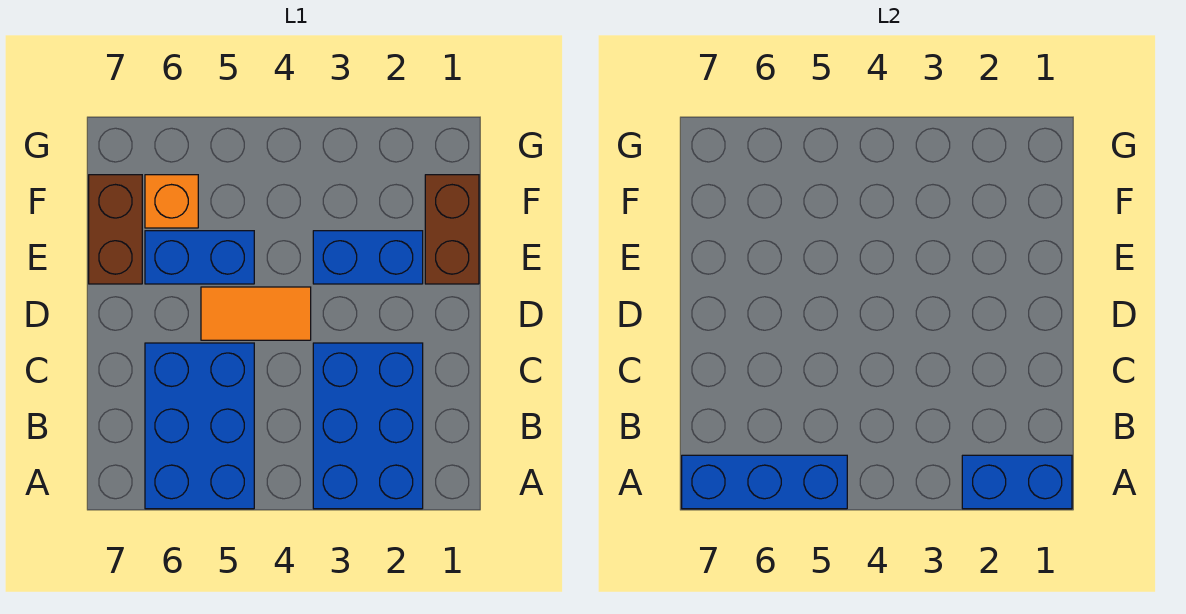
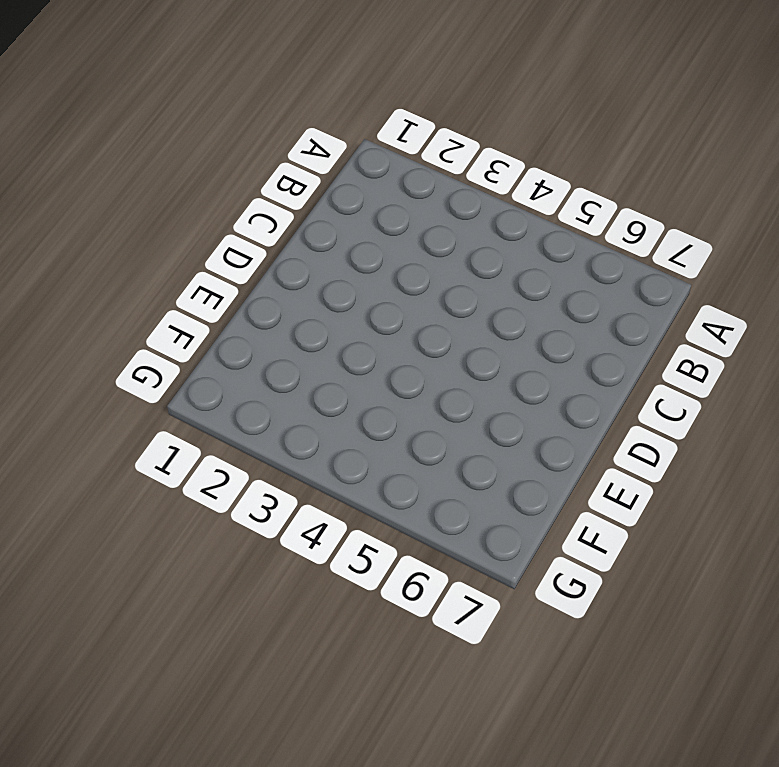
none -> blue brick A2:C3 level 1
none -> blue brick A5:C6 level 1

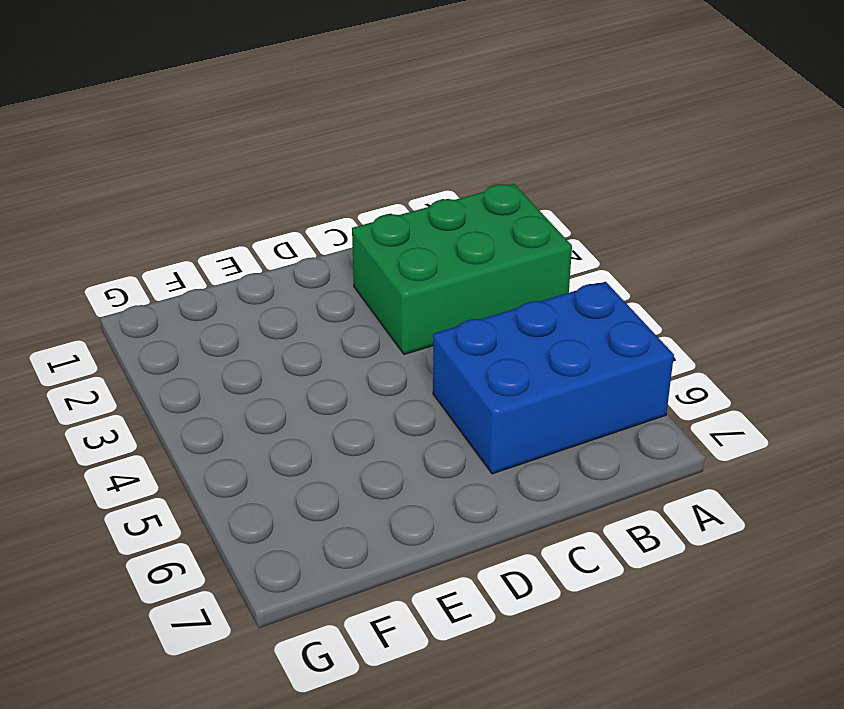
green brick A2:C3 level 1 -> blue brick A2:C3 level 1
none -> orange tile D4:D5 level 1
none -> brown brick E1:F1 level 1

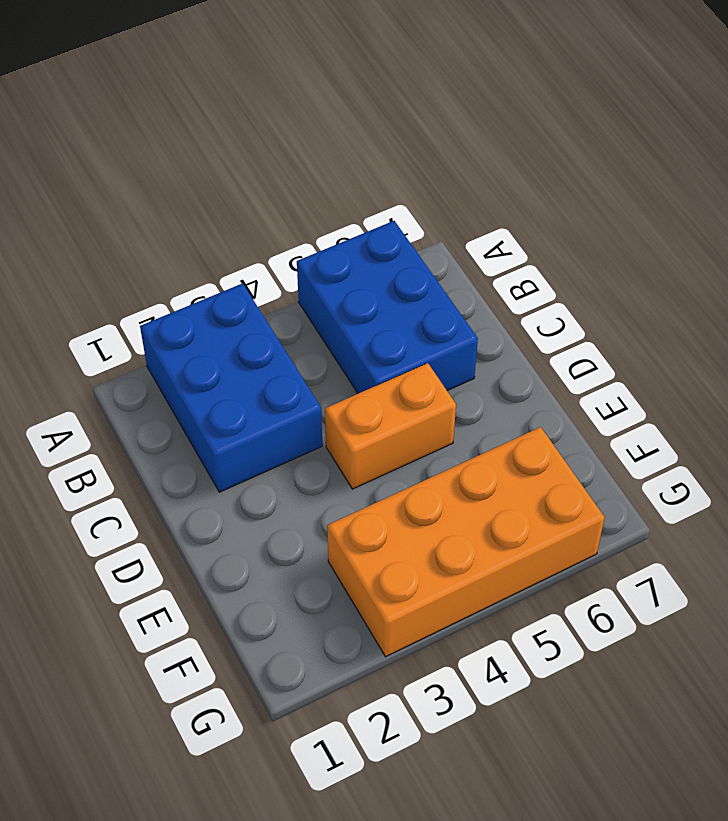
orange brick D4:D5 level 1 -> orange tile D4:D5 level 1
orange brick F3:G6 level 1 -> orange brick F6 level 1
none -> brown brick E1:F1 level 1
none -> blue brick E2:E3 level 1

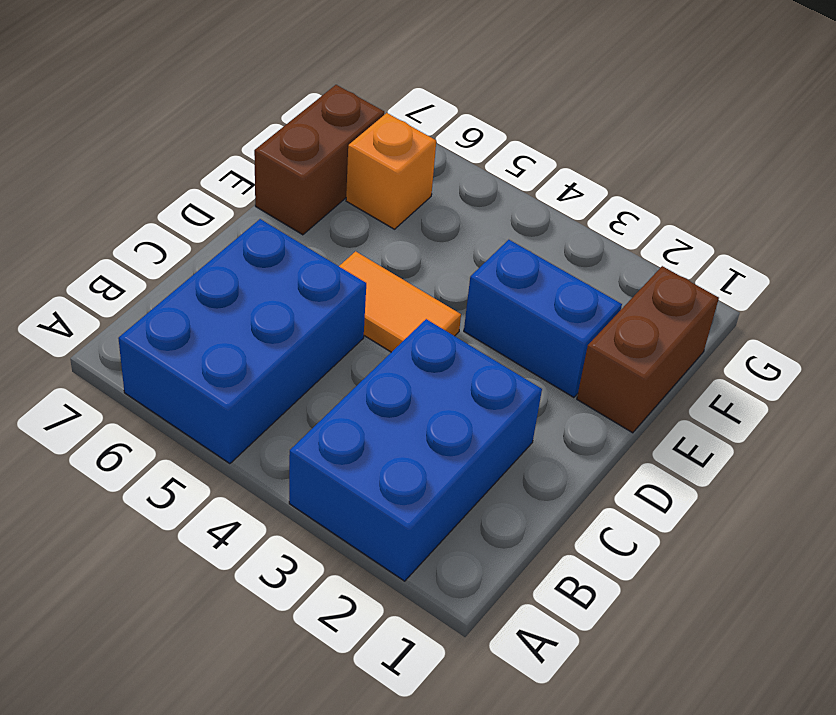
none -> blue brick E5:E6 level 1
none -> blue brick A1:A2 level 2

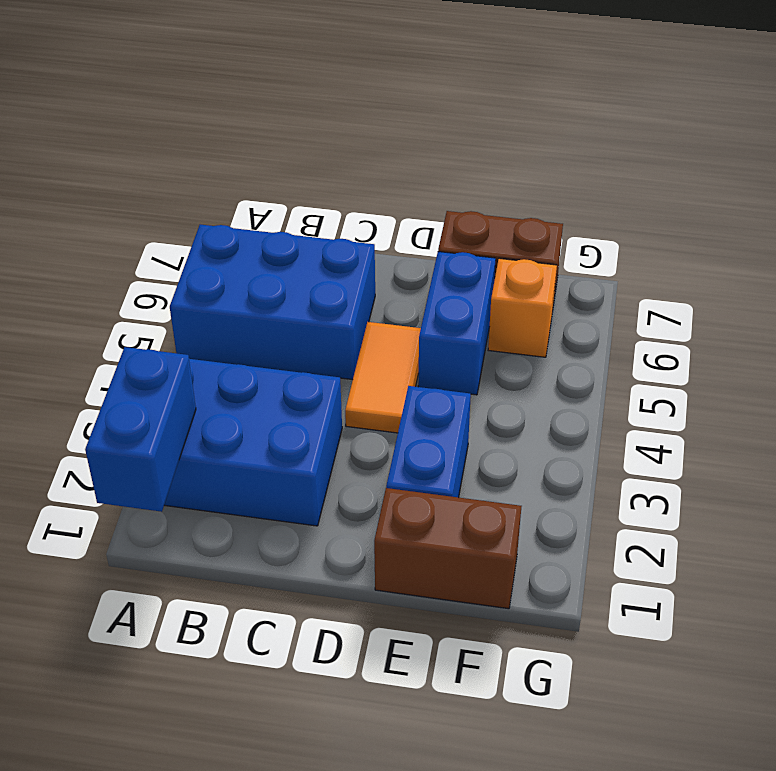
none -> blue brick A5:A7 level 2

